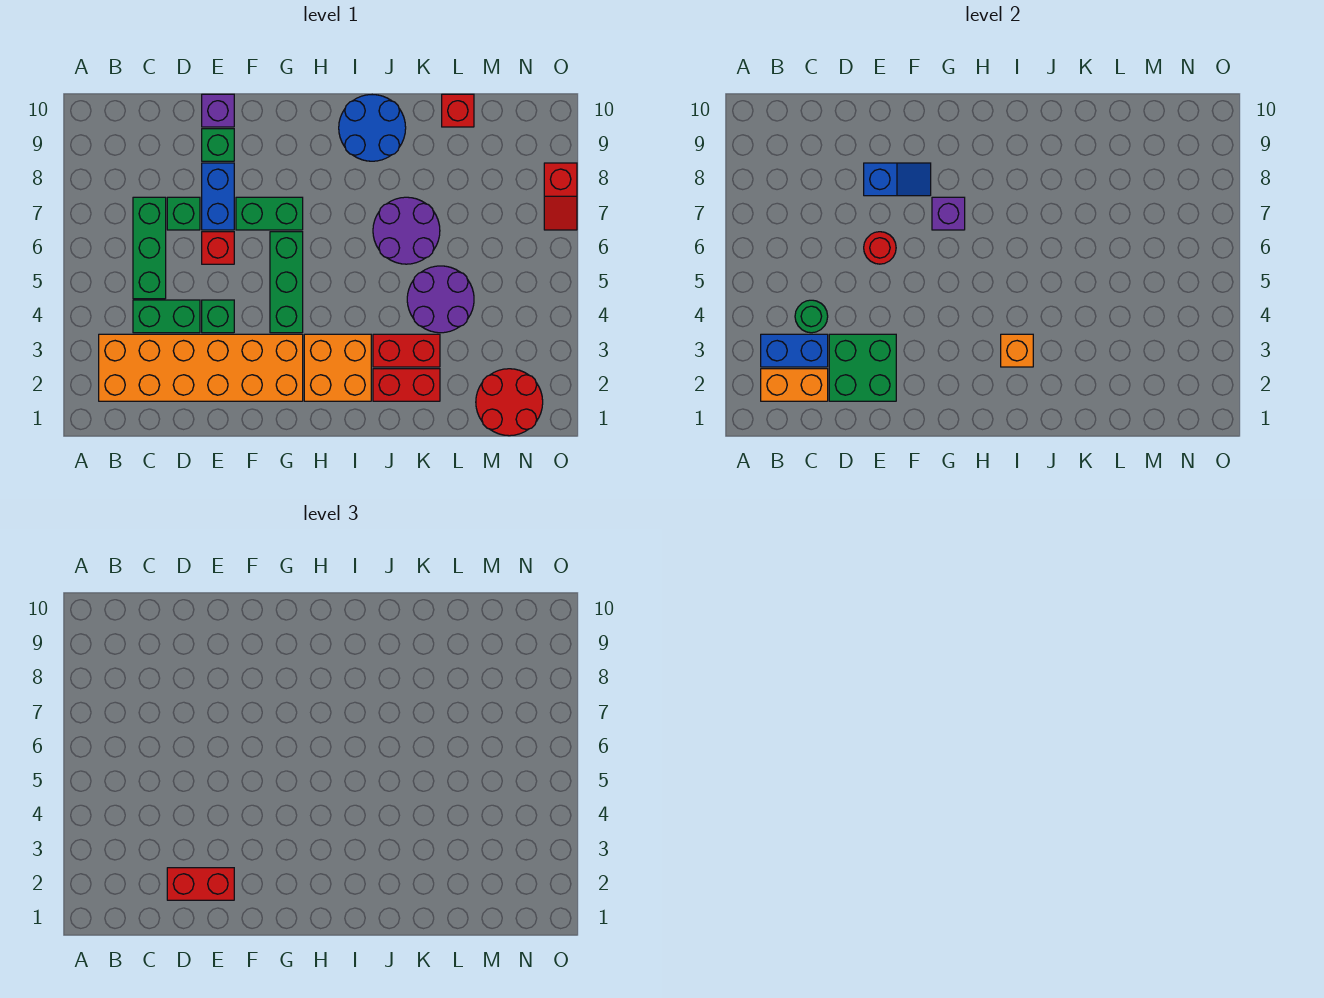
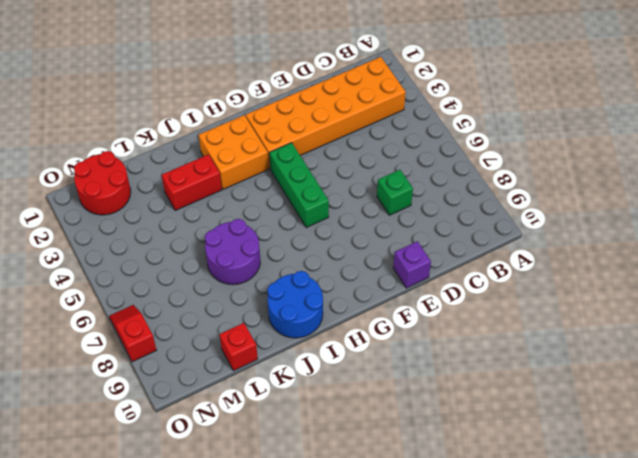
none -> green brick C4:D4 level 1
none -> green brick C5:C7 level 1
none -> green brick E4 level 1

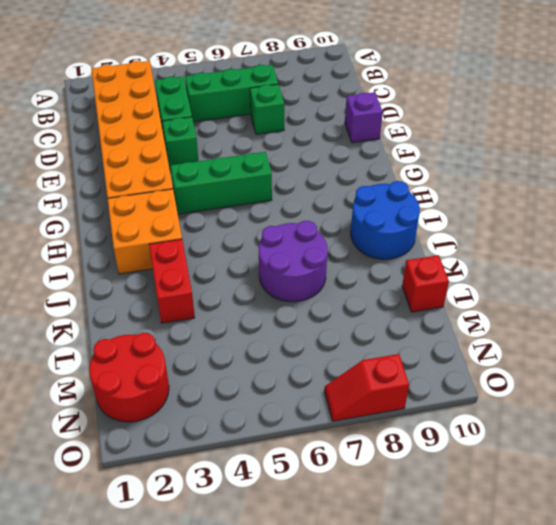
none -> red brick E6 level 1
none -> blue brick E7:E8 level 1
none -> green brick E9 level 1

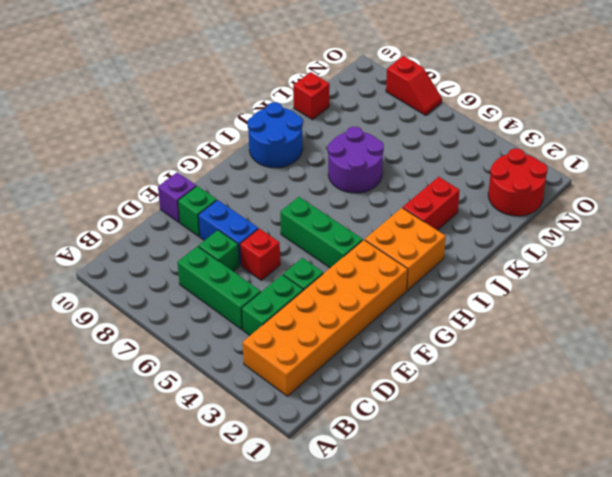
none -> green brick F7:G7 level 1
none -> red brick J2:K2 level 1
none -> purple round brick K4:L5 level 1

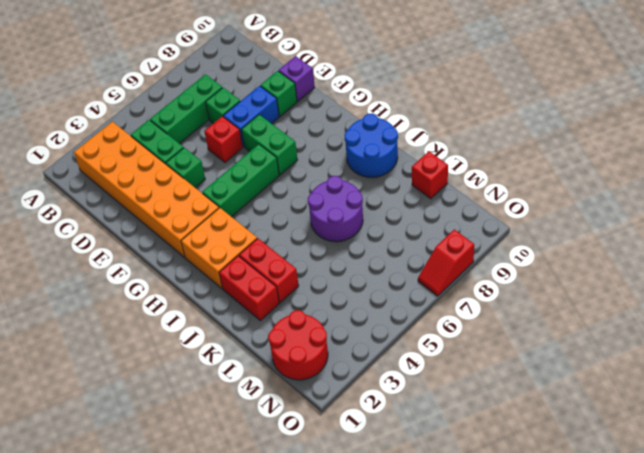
none -> purple round brick K4:L5 level 1
none -> orange brick B2:C2 level 2
none -> blue brick B3:C3 level 2

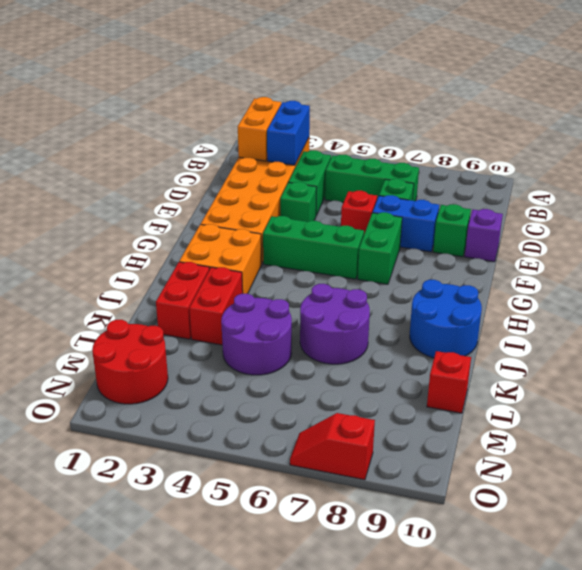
none -> green round brick C4 level 2
none -> green brick D2:E3 level 2
none -> red round brick E6 level 2

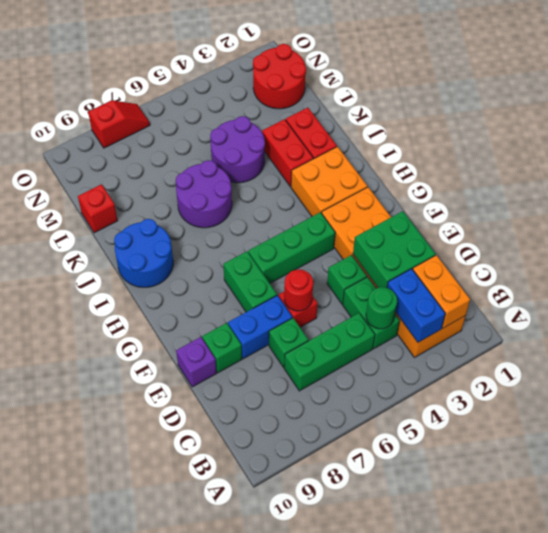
none -> blue slope E8:F8 level 2 top E
none -> purple brick G7 level 2
none -> orange brick I3 level 2

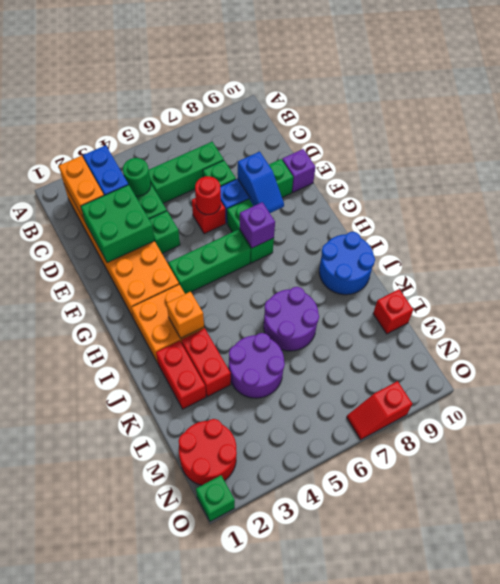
green brick O1 level 1 -> none
none -> red brick D2:E2 level 3

